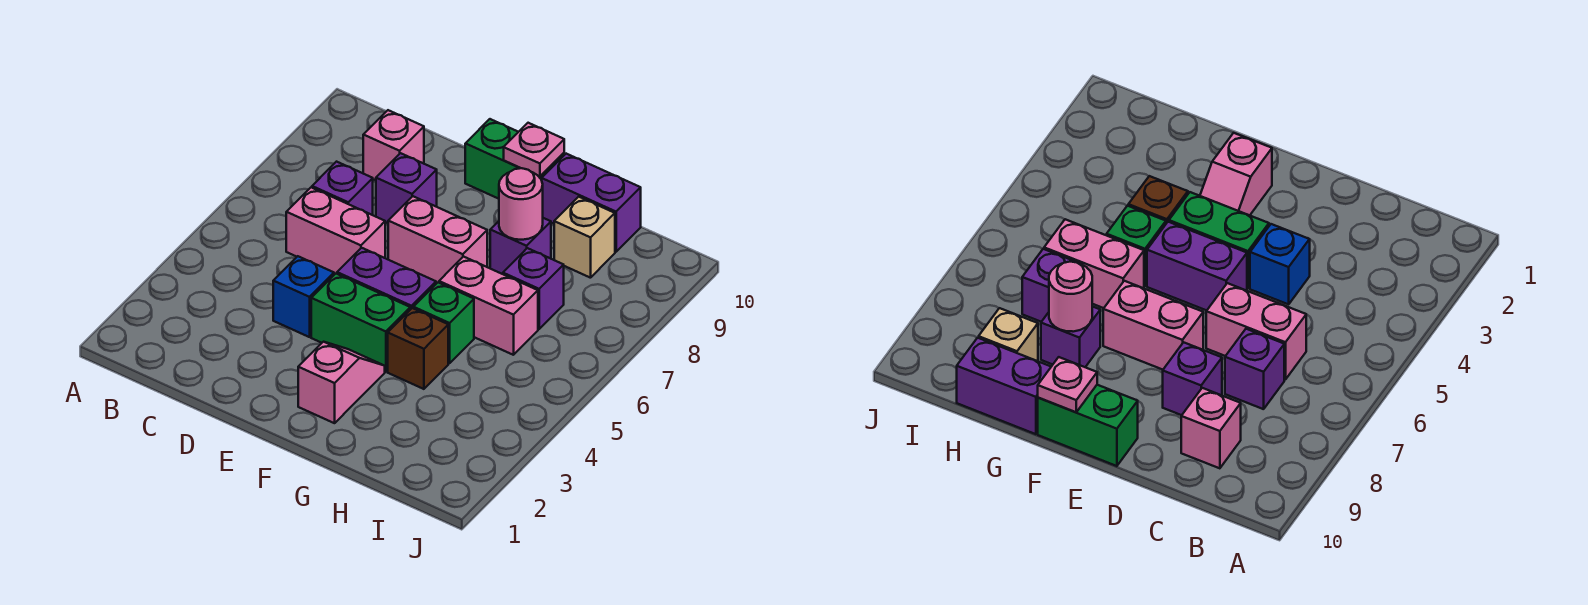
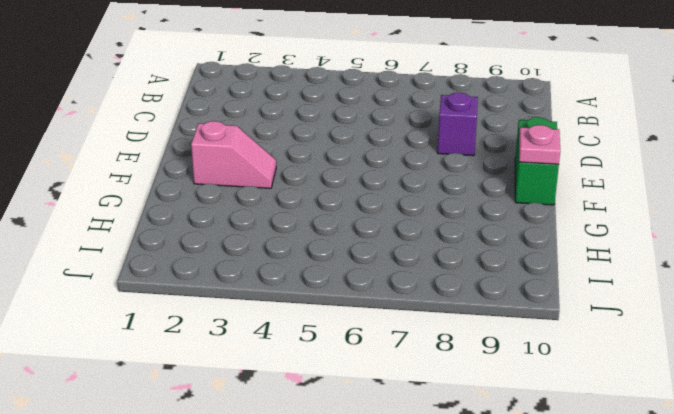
none -> pink brick C6:D6 level 1
none -> purple brick C7 level 1
none -> pink brick C9 level 1

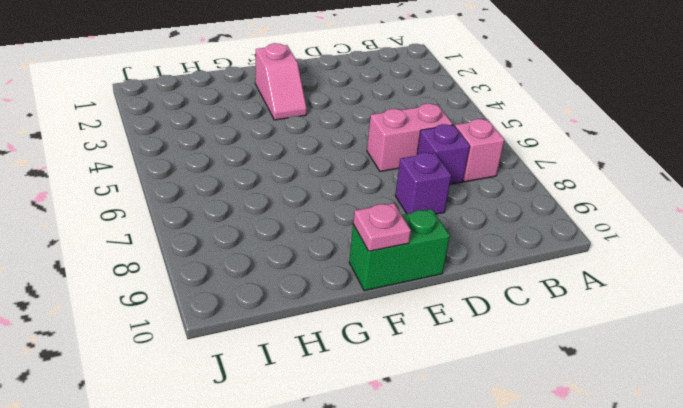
pink brick B7 level 1 -> pink brick C9 level 1
none -> blue brick D4 level 1
none -> green brick E4:F4 level 1
none -> purple brick E5:F5 level 1

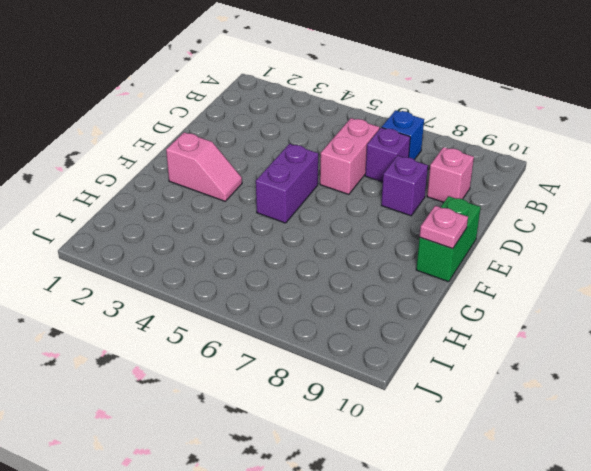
blue brick B7 level 1 -> blue brick D4 level 1
none -> green brick E4:F4 level 1
none -> pink brick E7:F7 level 1
none -> brown brick G4 level 1

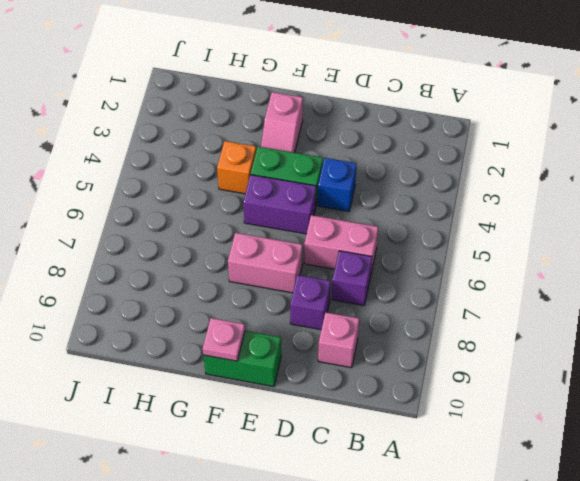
orange brick G4 level 1 -> brown brick G4 level 1
none -> green brick G5 level 1
none -> pink brick G6:H6 level 1
none -> purple brick G8 level 1

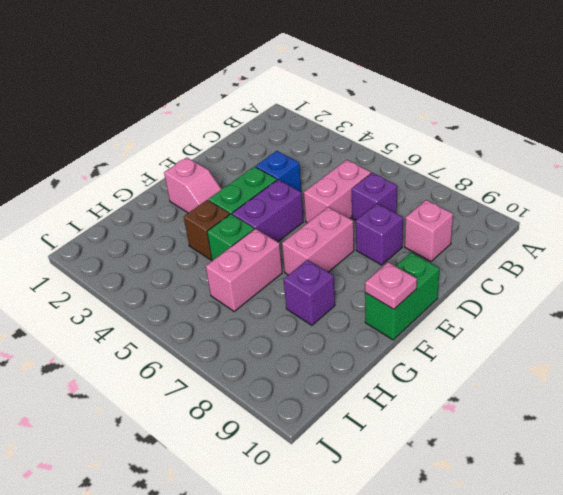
none -> purple brick G10:H10 level 1
none -> purple brick H7 level 1
none -> tan brick H9 level 1

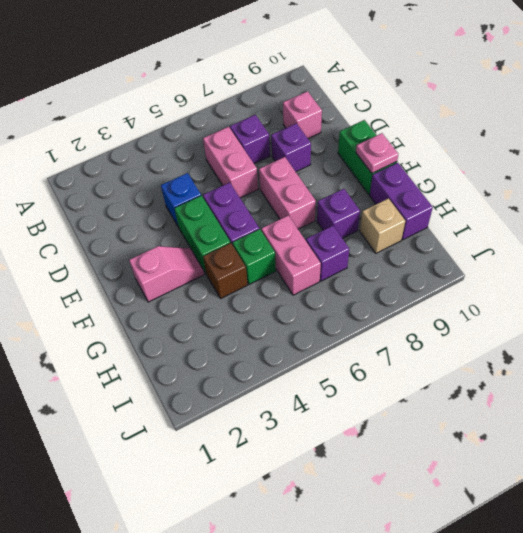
none -> pink round brick G8 level 2

